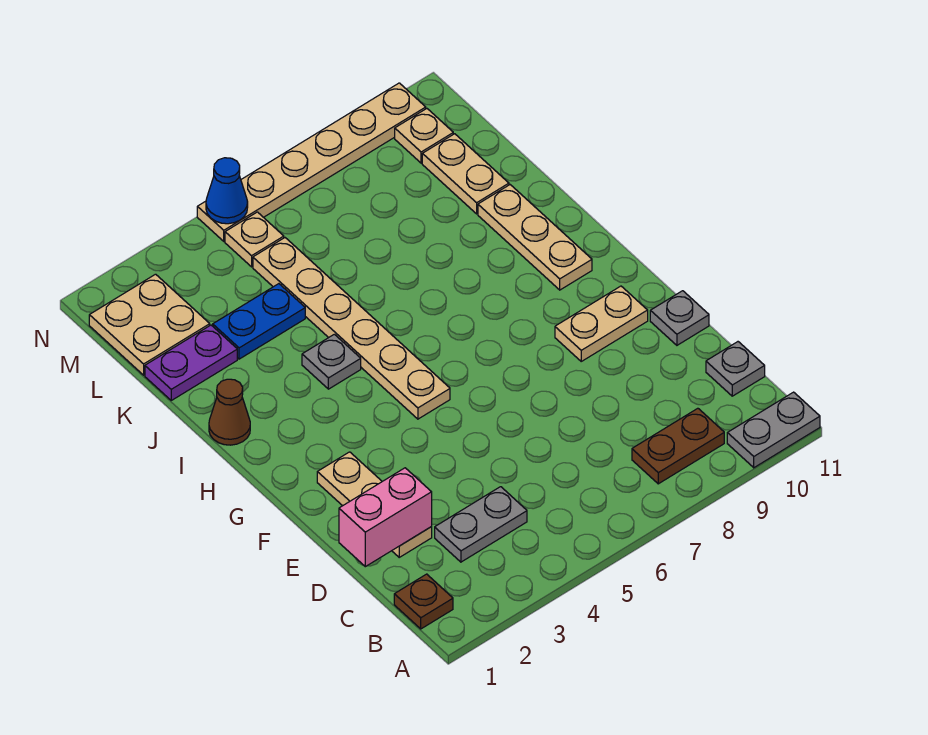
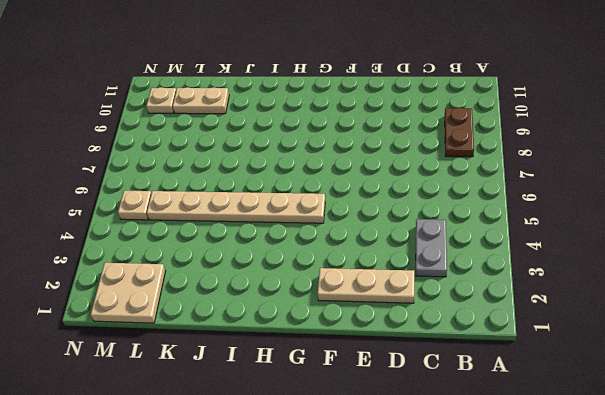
none -> grey plate A10:A11 level 1
none -> brown plate B1 level 1
none -> grey plate C11 level 1

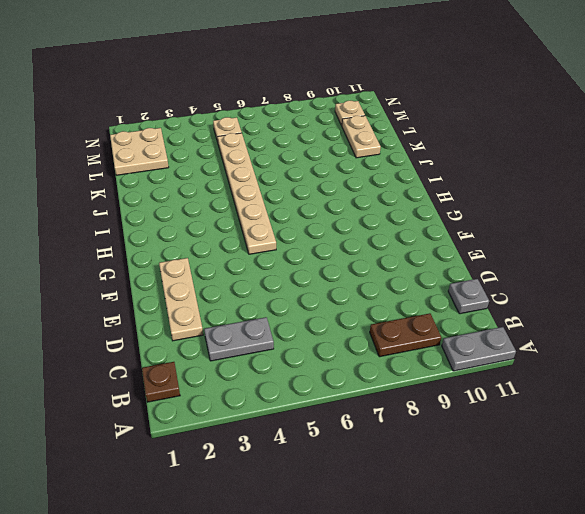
none -> grey plate E11 level 1
none -> tan plate F9:F10 level 1
none -> tan plate H10:J10 level 1

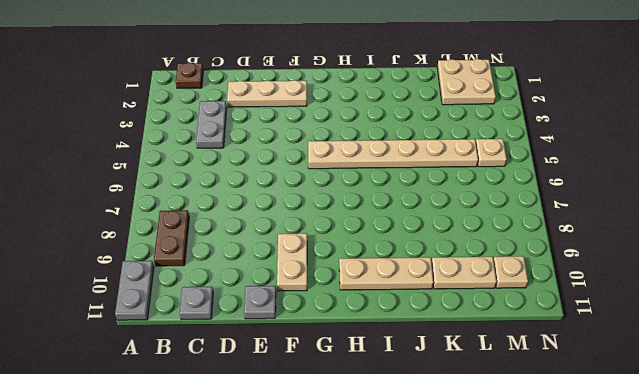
none -> brown cone I1 level 1
none -> grey plate I4 level 1
none -> purple plate K1:K2 level 1

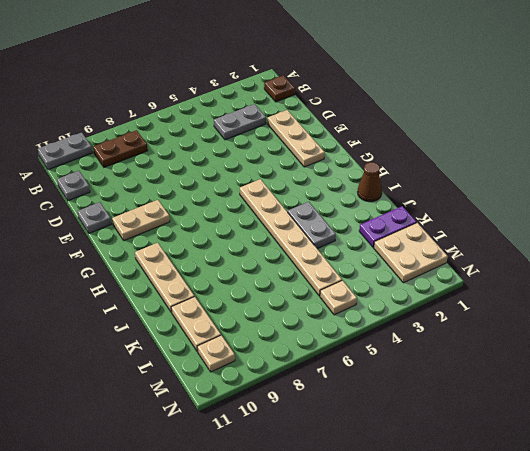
grey plate I4:J4 level 1 -> grey plate I4 level 1
none -> blue plate K3:K4 level 1
none -> tan plate N5:N10 level 1
none -> pink brick D1:D2 level 2

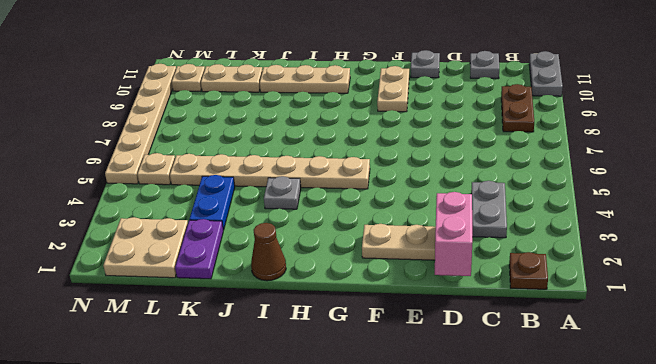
none -> blue cone N5 level 2

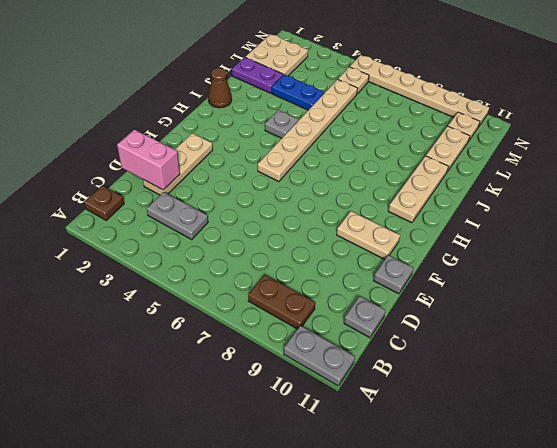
none -> blue cone N5 level 2

